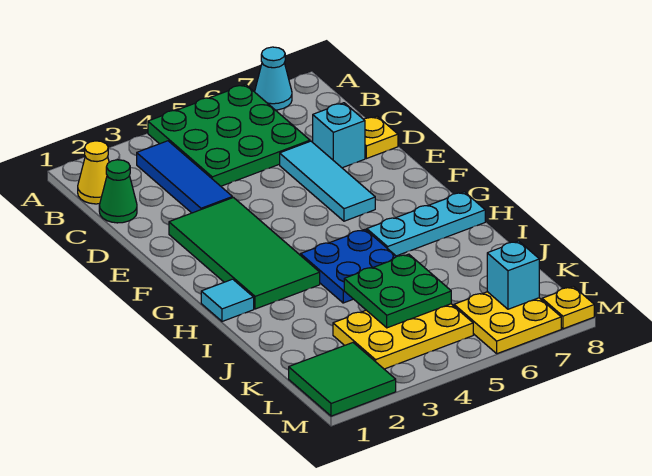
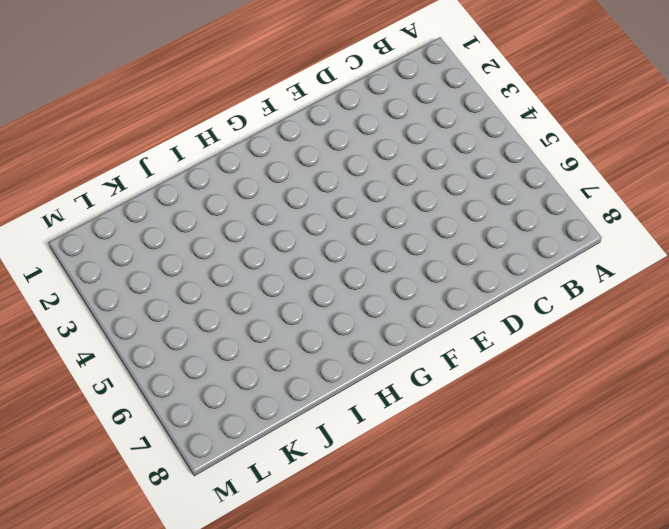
none -> green plate A4:C6 level 1
none -> cyan cone A7 level 1
none -> yellow cone B1 level 1

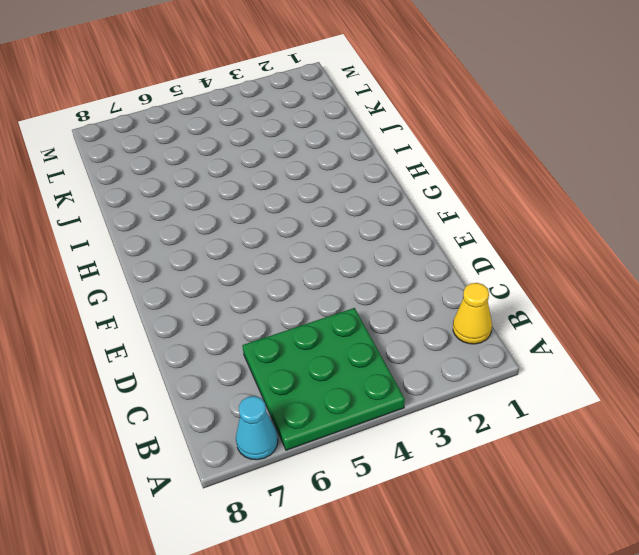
none -> blue tile B3:D3 level 1
none -> green cone C1 level 1
none -> cyan tile D6:F6 level 1

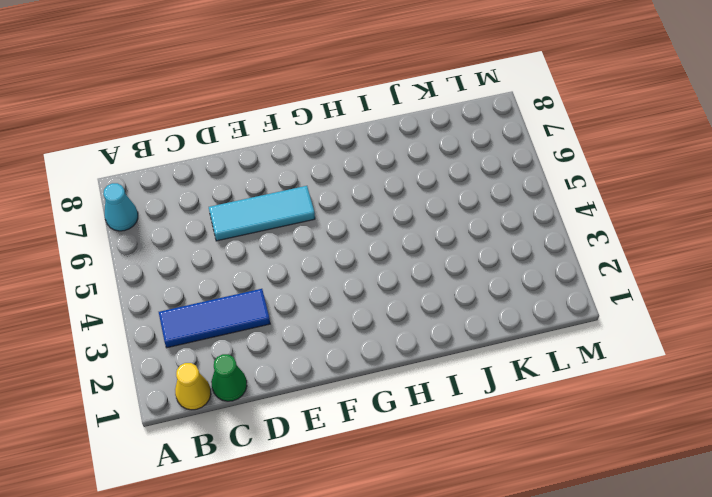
none -> green plate A4:C6 level 1
none -> cyan brick D7 level 1
none -> yellow plate D8 level 1

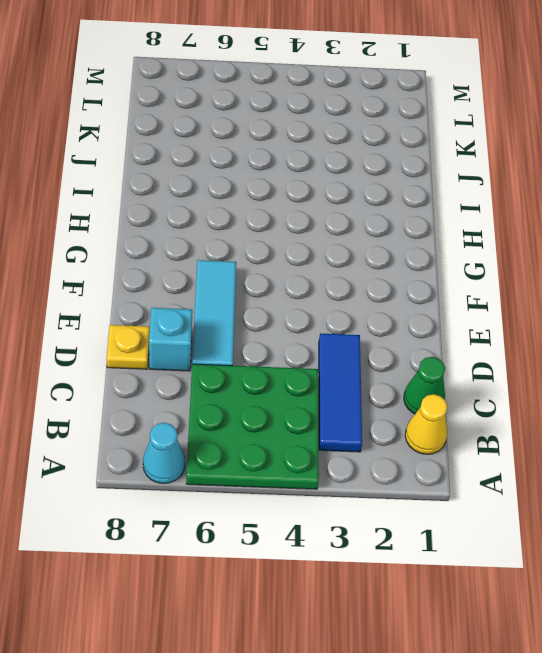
none -> green tile E2:H3 level 1
none -> cyan tile H1 level 1
none -> blue plate H4:I5 level 1

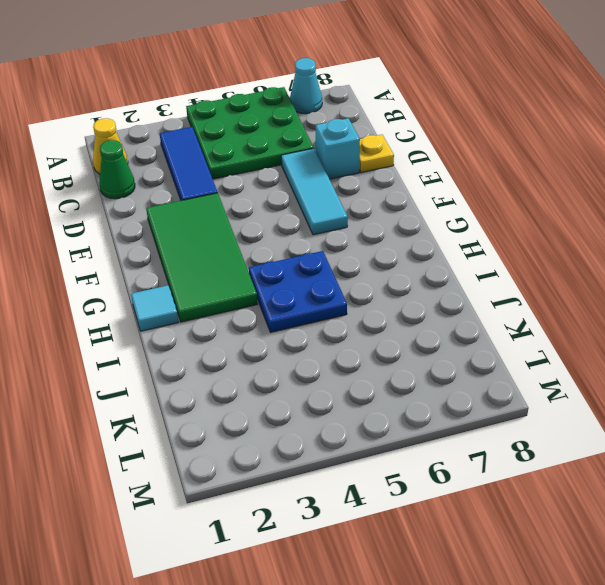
none -> cyan plate H6:H8 level 1
none -> yellow plate K3:L5 level 1
none -> green tile L1:M2 level 1

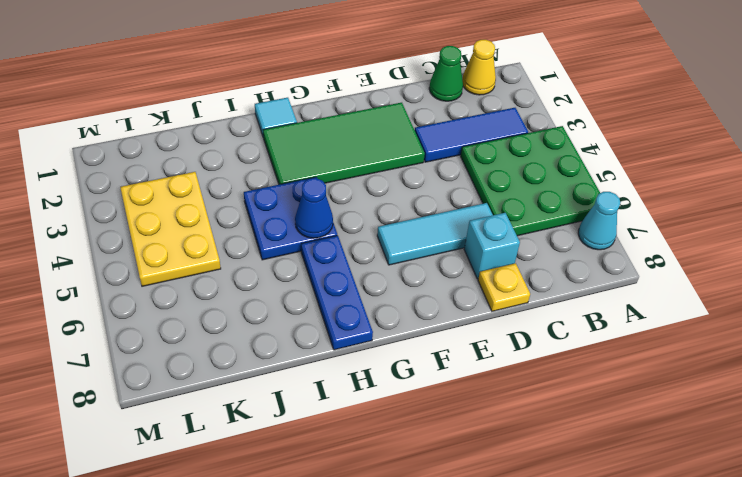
blue cone H5 level 2 -> none
blue plate H6:H8 level 1 -> cyan plate H6:H8 level 1
none -> green tile L1:M2 level 1
none -> yellow plate L6:M7 level 1
none -> yellow plate M8 level 1

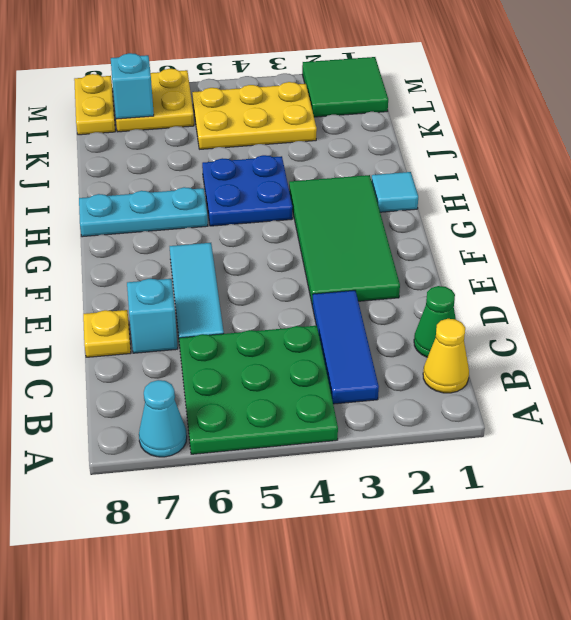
yellow plate L8:M8 level 1 -> yellow plate M8 level 1
none -> green plate J4:K5 level 2

